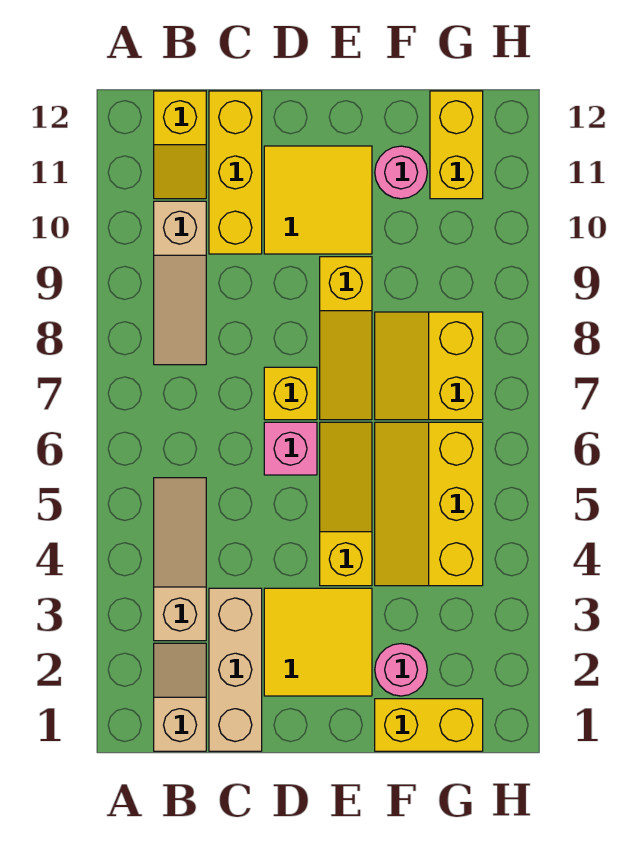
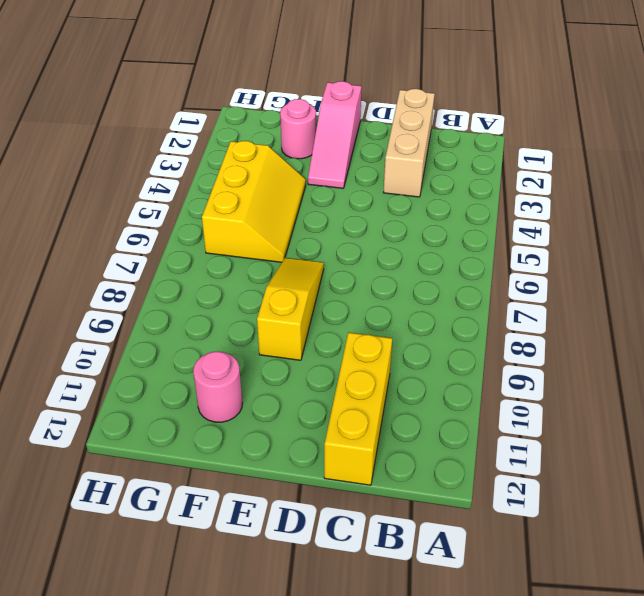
pink slope E1:E3 level 1 top 1 -> yellow tile D2:E3 level 1
none -> tan slope B1:B2 level 1 top 1
none -> tan slope B3:B5 level 1 top 3
none -> tan slope B8:B10 level 1 top 10

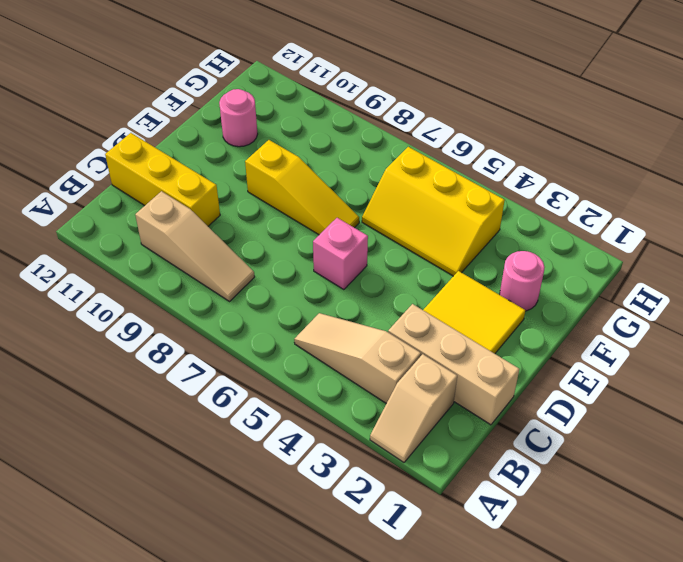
tan slope A2:B2 level 1 top B -> tan slope B1:B2 level 1 top 1
none -> yellow slope B11:B12 level 1 top 12
none -> yellow brick D7 level 1
none -> yellow tile D10:E11 level 1

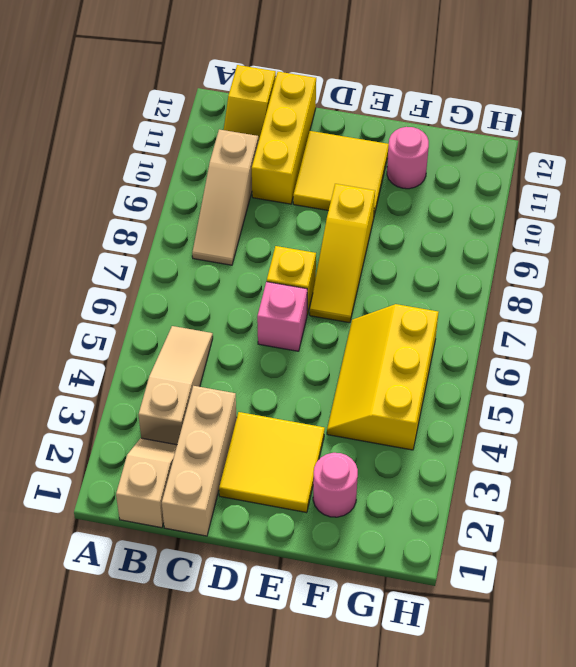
none -> yellow slope E4:E6 level 1 top 4
none -> yellow brick F1:G1 level 1
none -> yellow slope F7:G8 level 1 top G

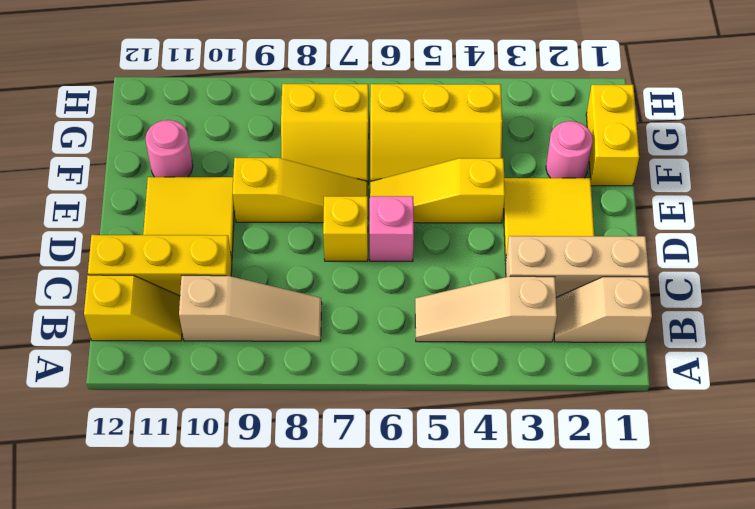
none -> yellow brick G11:G12 level 1

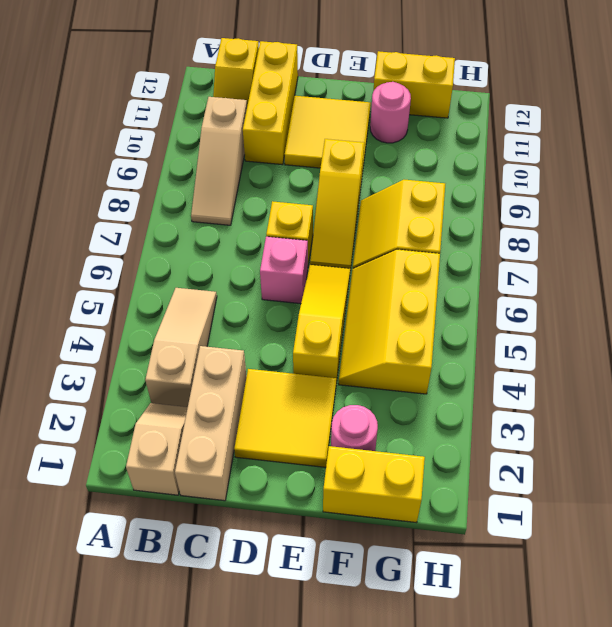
yellow brick F12:G12 level 1 -> yellow brick G11:G12 level 1

